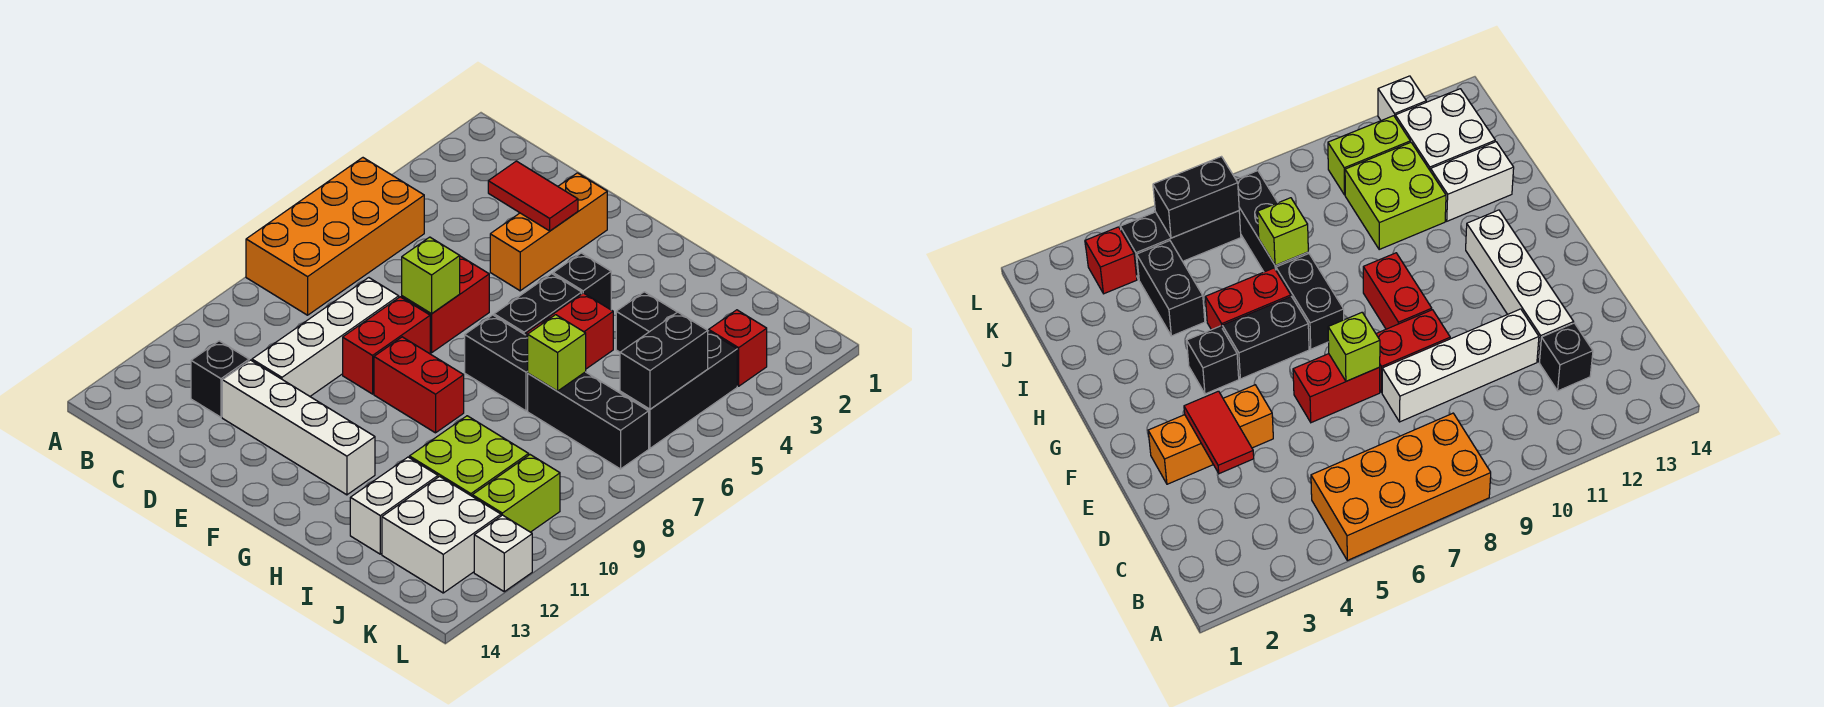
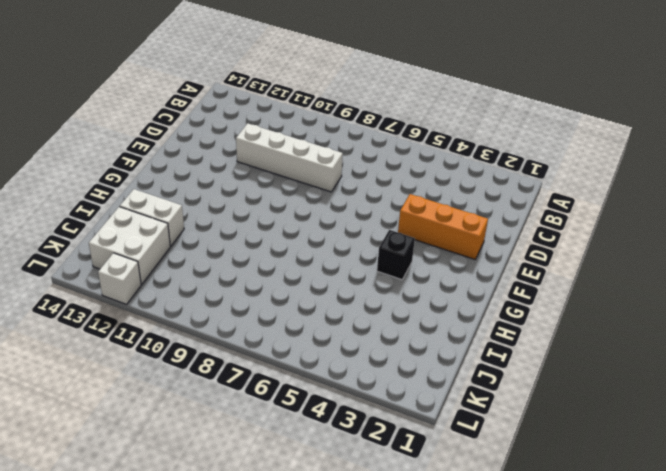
none -> orange brick A5:B8 level 1
none -> black brick C12 level 1
none -> white brick D12:G12 level 1

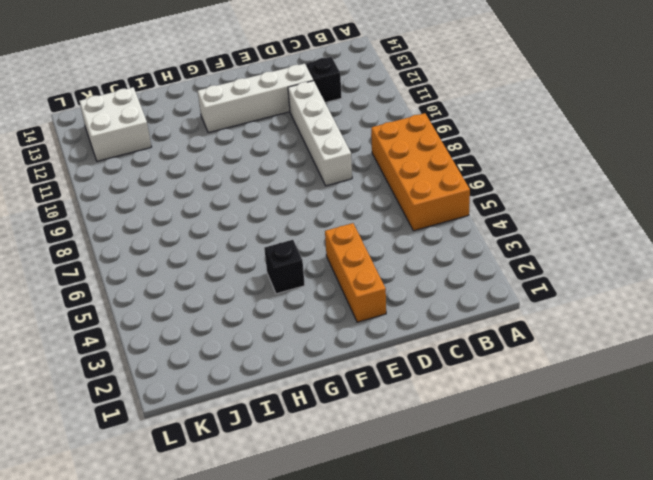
none -> red brick E6:E7 level 1
none -> red brick E8:E9 level 1
none -> red brick F9:G9 level 1

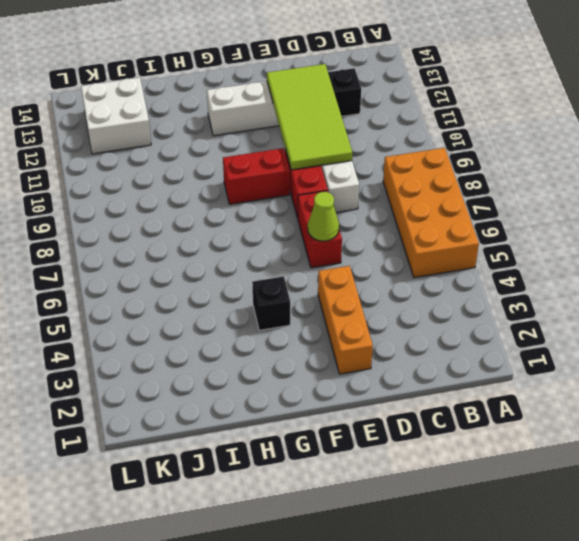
lime tile D9:E12 level 2 -> none
lime cone E6 level 2 -> none
none -> black brick G5:G6 level 1
none -> black brick G7:H7 level 1
none -> red brick H5:H6 level 1

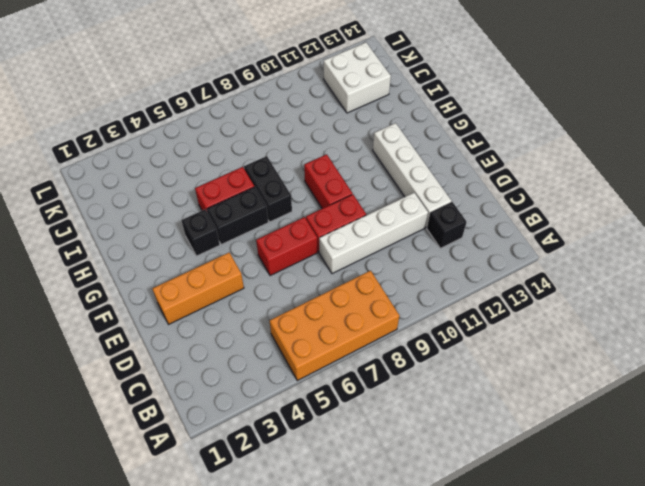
none -> black brick I4:J4 level 1
none -> black brick I7:K7 level 1
none -> lime brick I10:J11 level 1

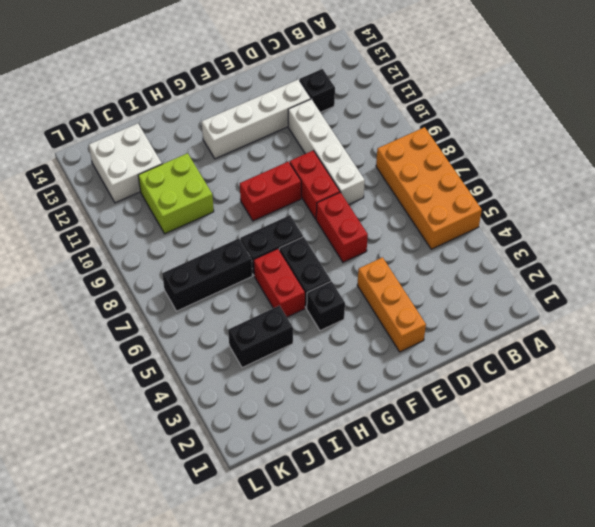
none -> white brick I12:I13 level 1
none -> red brick K3 level 1
none -> black brick K4:K6 level 1

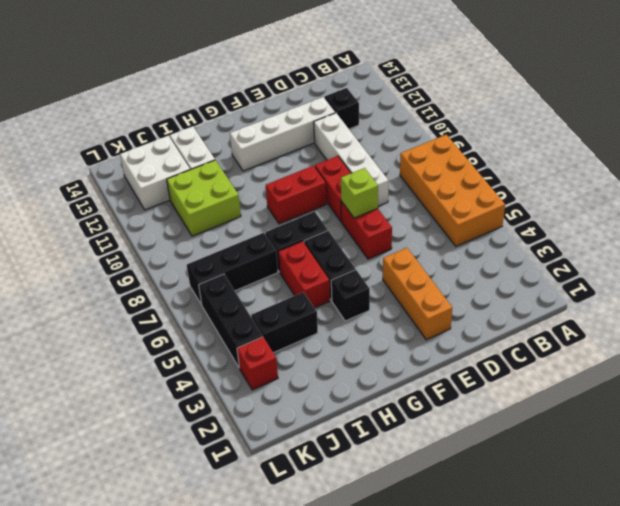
none -> lime brick K10:K11 level 1
none -> white brick L12 level 1
none -> red tile D3:E3 level 2

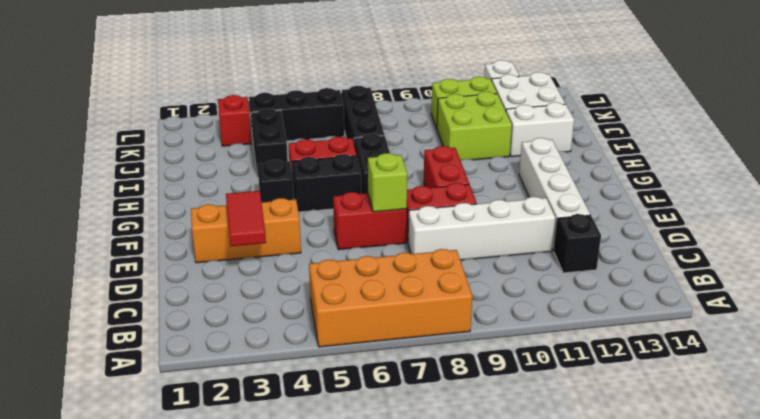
none -> lime brick I7 level 2
none -> black brick K5:K6 level 2

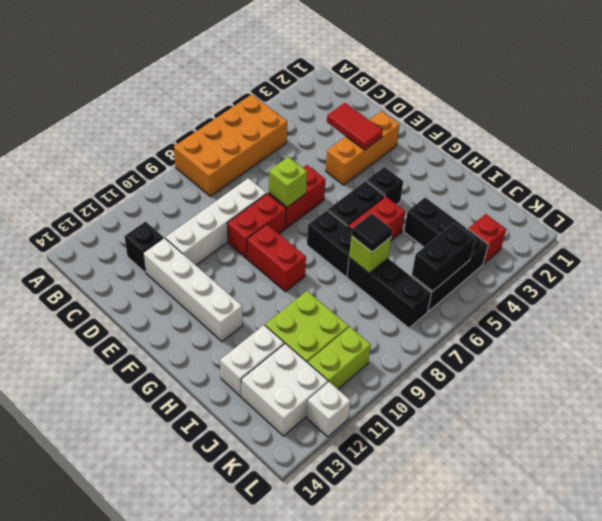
black tile I7 level 3 -> none

